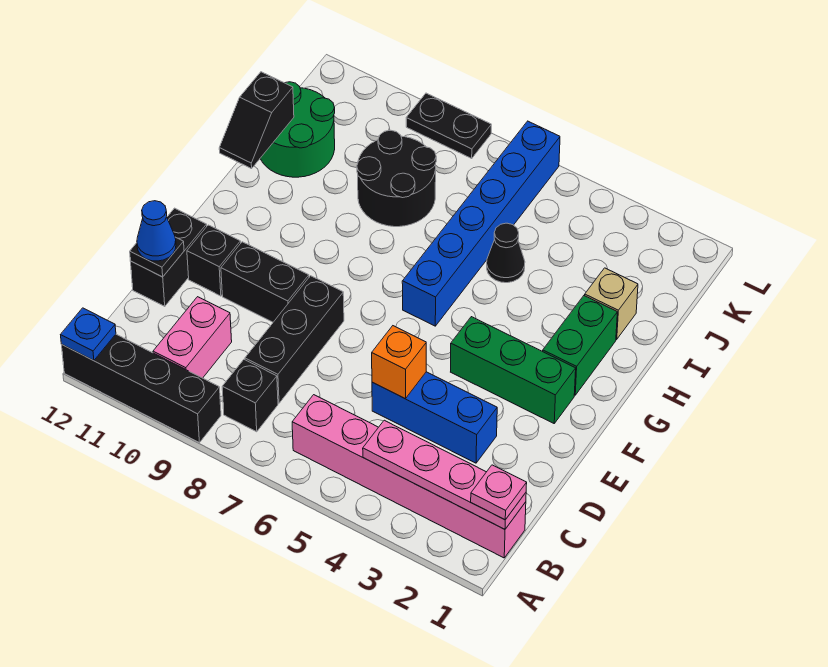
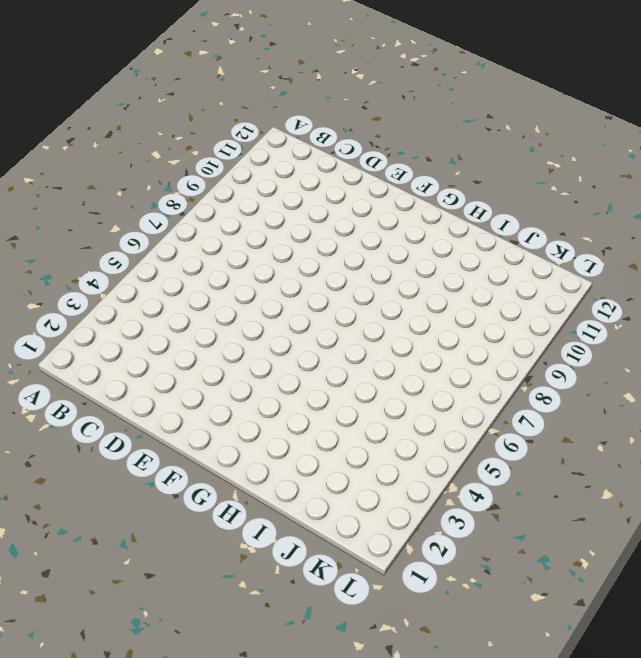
none -> black brick A9:A12 level 1
none -> pink brick B1:B6 level 1
none -> black brick B8 level 1

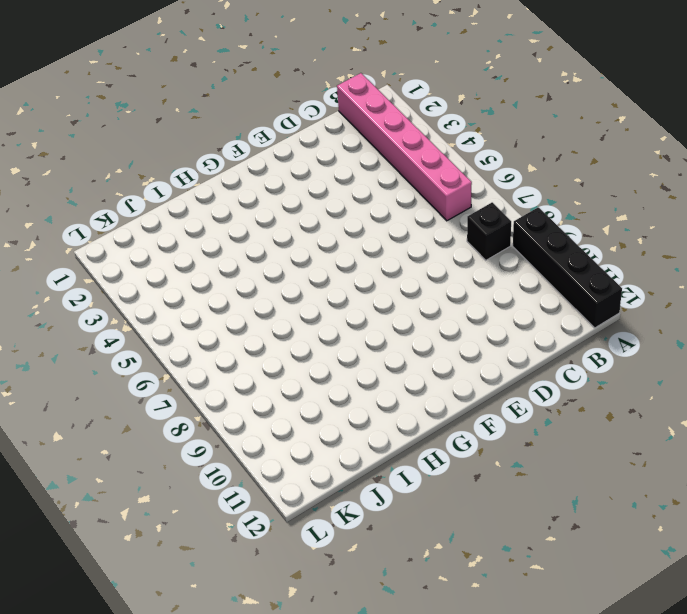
none -> pink brick B10:C10 level 1
none -> black brick C8:E8 level 1
none -> blue brick D3:D5 level 1

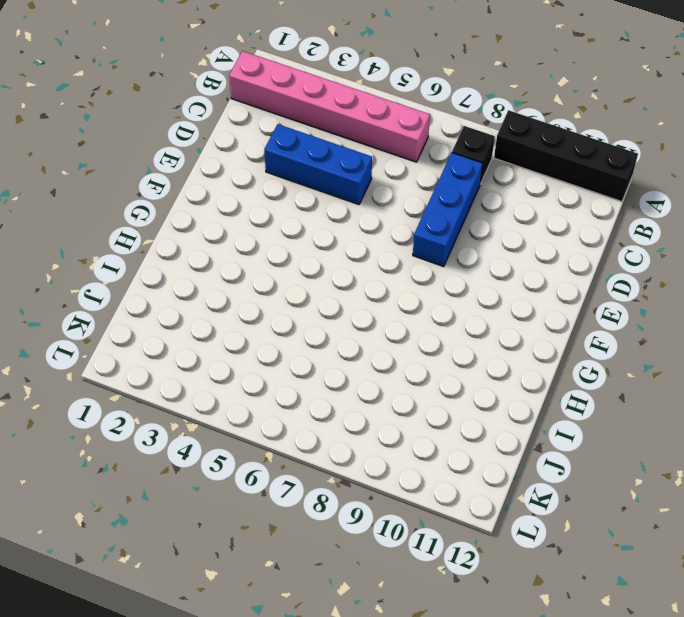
blue brick C8:E8 level 1 -> black brick C8:E8 level 1
none -> pink brick B10:C10 level 1
none -> black brick D12:E12 level 1
none -> black brick E9:E10 level 1

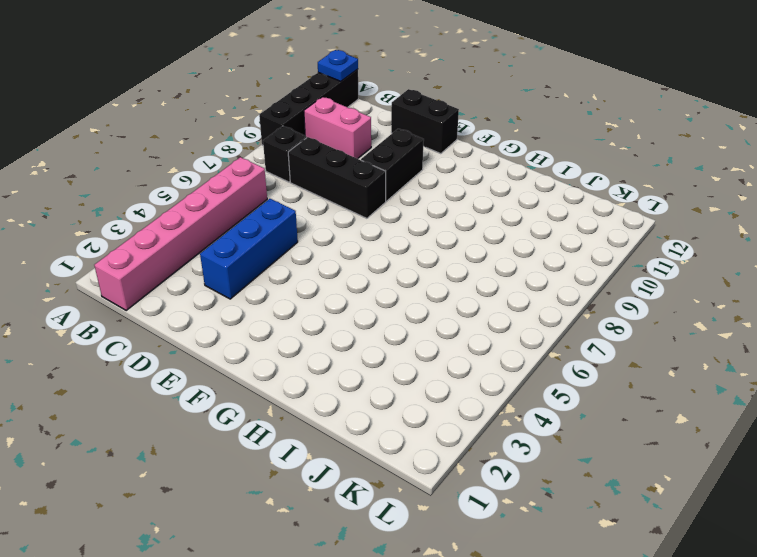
none -> black brick E11 level 1
none -> green brick F2:F4 level 1
none -> green brick G2:H2 level 1

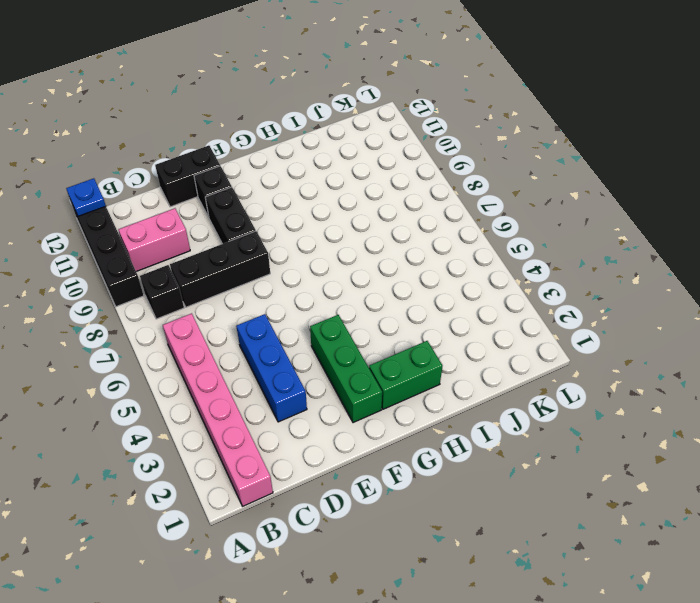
none -> blue brick G6:L6 level 1
none -> tan brick I2 level 1
none -> black cone I5 level 1

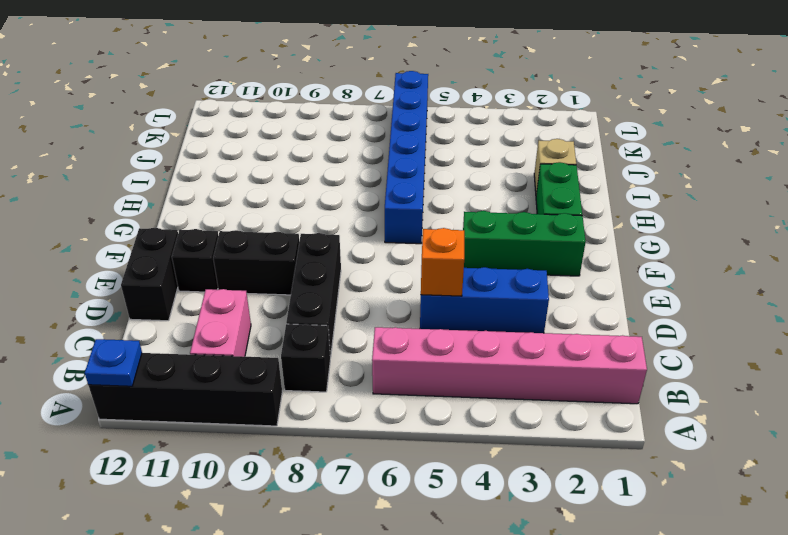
none -> black cone I5 level 1
none -> black round brick I8:J9 level 1
none -> green round brick I11:J12 level 1

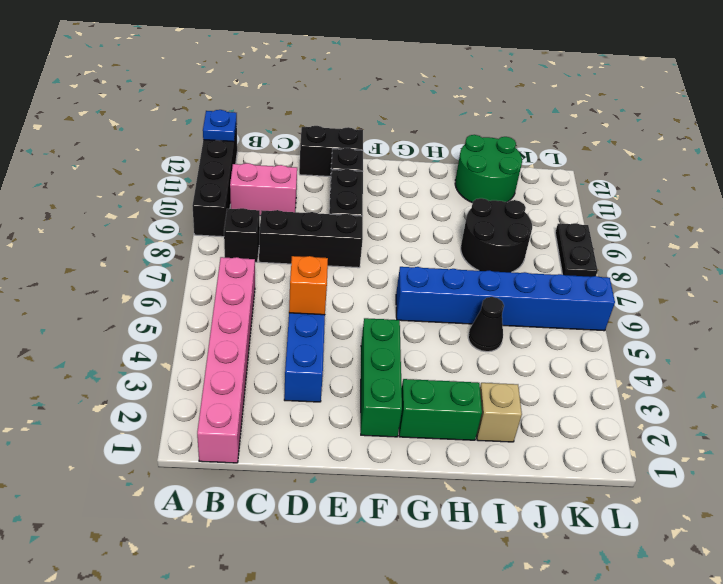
none -> pink plate B1:B4 level 2
none -> black plate D12 level 2
none -> black slope H12:I12 level 2 top I

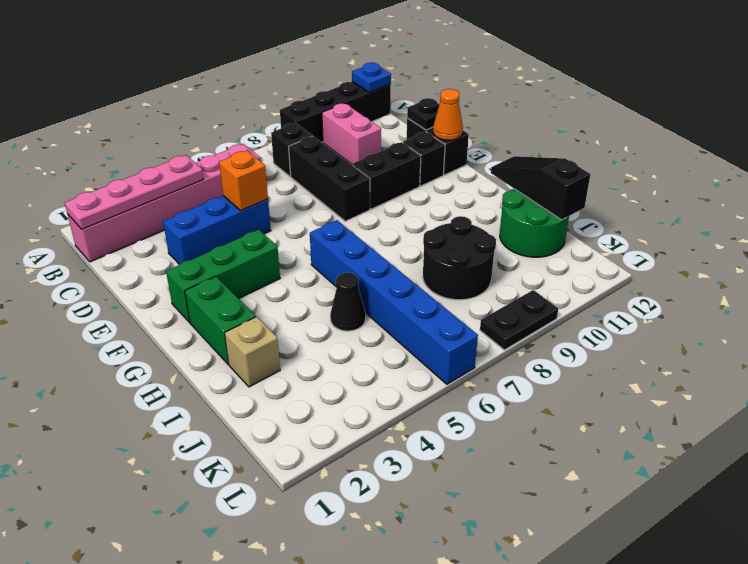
orange cone E12 level 2 -> none
black slope H12:J12 level 2 top J -> black slope H12:I12 level 2 top I
none -> pink plate B1 level 3
none -> blue cone D12 level 3

